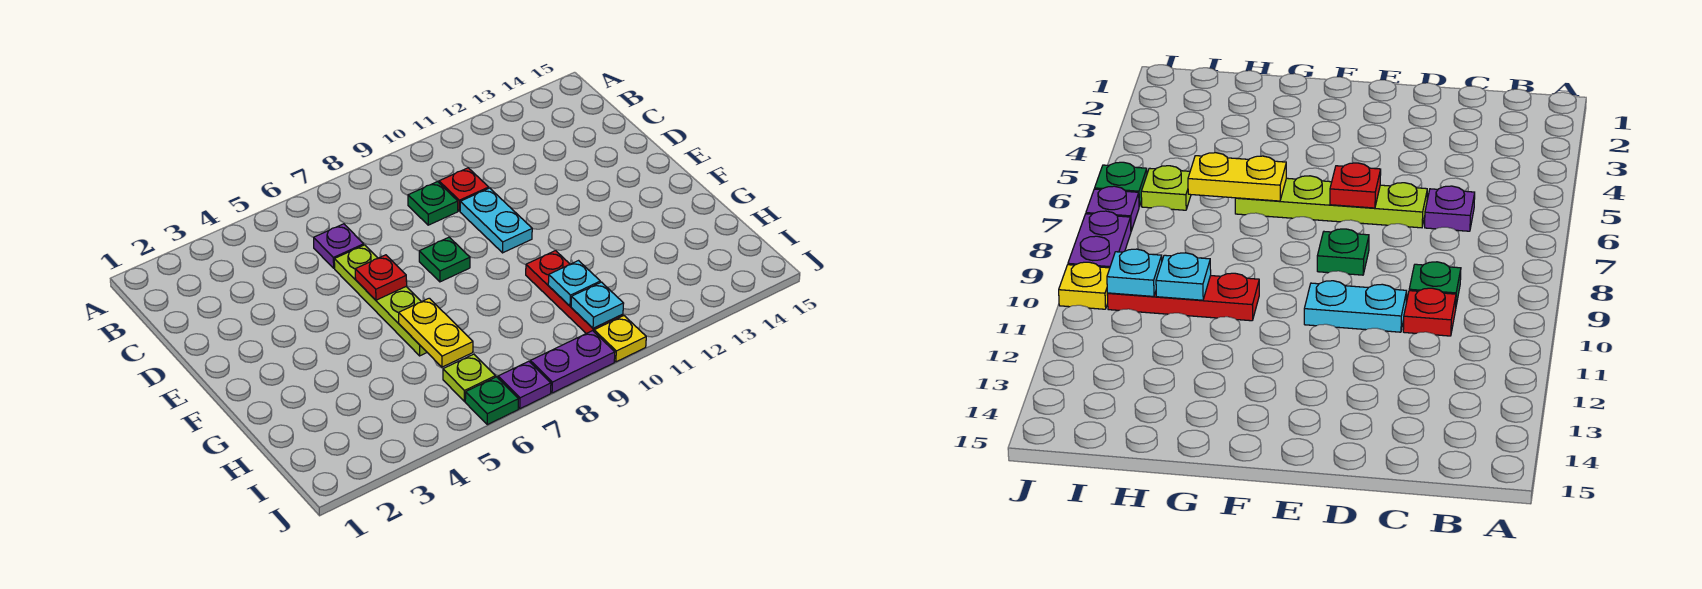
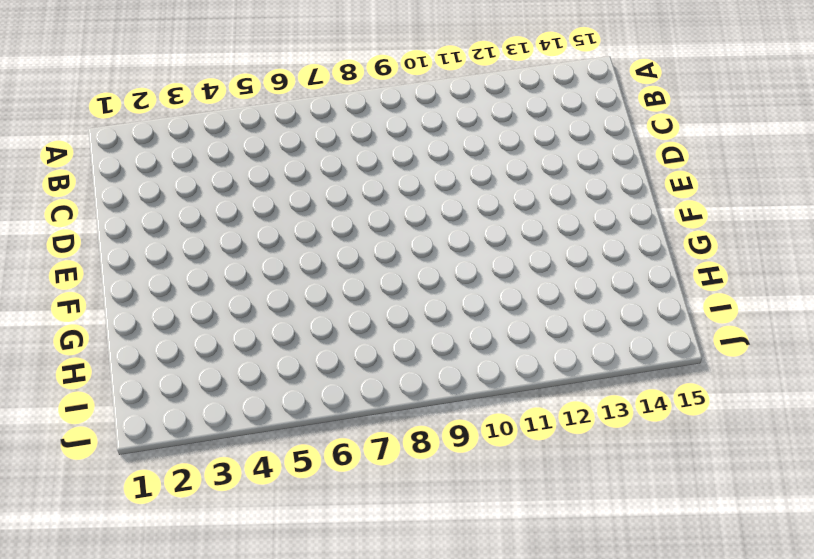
none -> purple plate C6 level 1
none -> green plate C9 level 1
none -> red plate C10 level 1

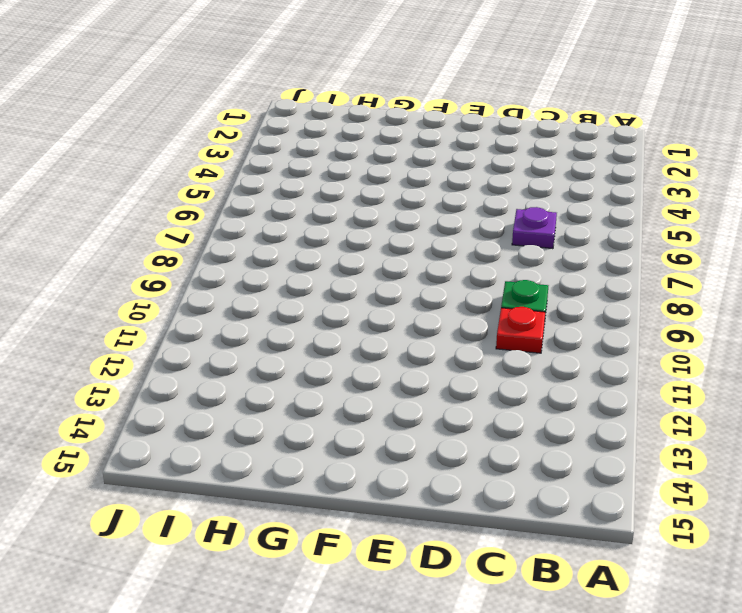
none -> lime plate D6:G6 level 1
none -> cyan plate D10:E10 level 1
none -> green plate E8 level 1

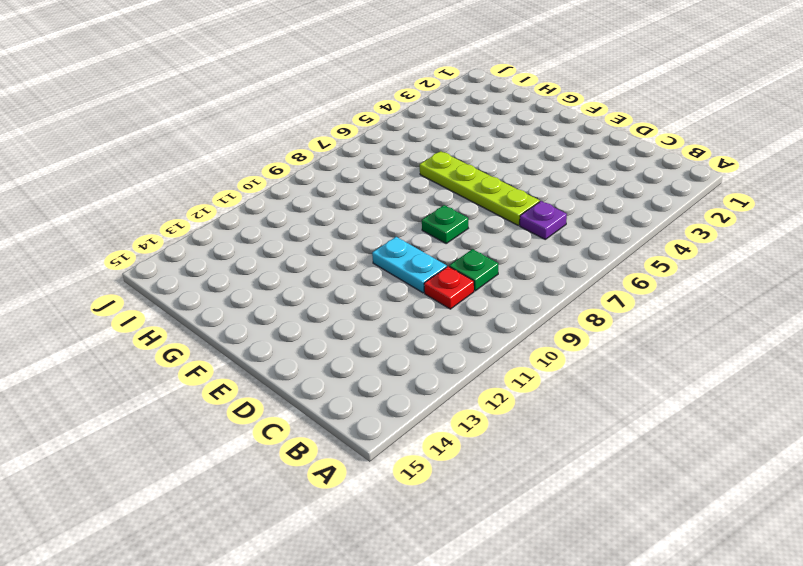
none -> red plate G10:I10 level 1
none -> lime plate I6 level 1
none -> green plate J6 level 1

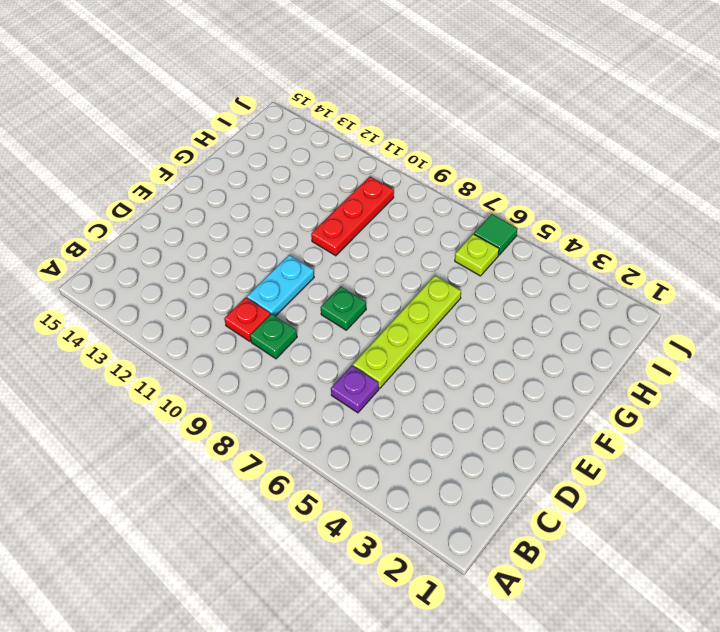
green tile J6 level 1 -> green plate J6 level 1
none -> purple plate J7 level 1
none -> purple plate J8:J9 level 1
none -> yellow plate J10 level 1

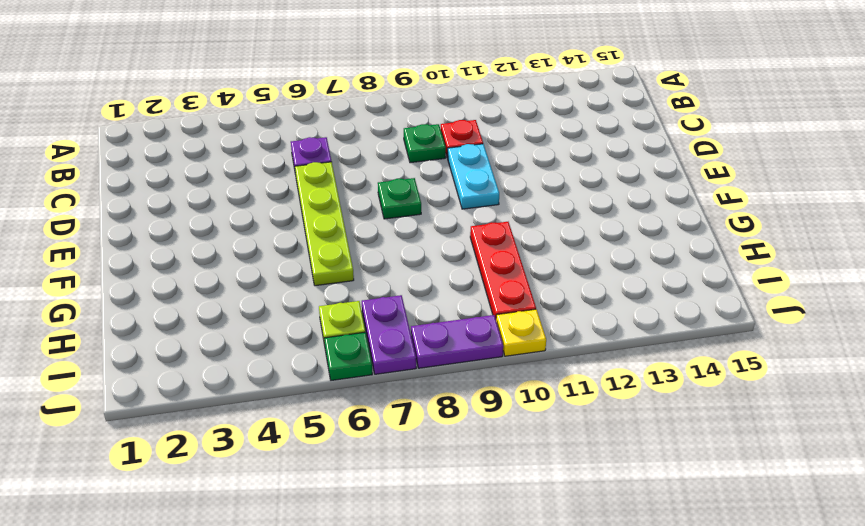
purple plate I7:J7 level 1 -> purple plate J7 level 1
none -> red plate E6 level 2
none -> yellow plate G6:H6 level 2
none -> cyan plate H10 level 2

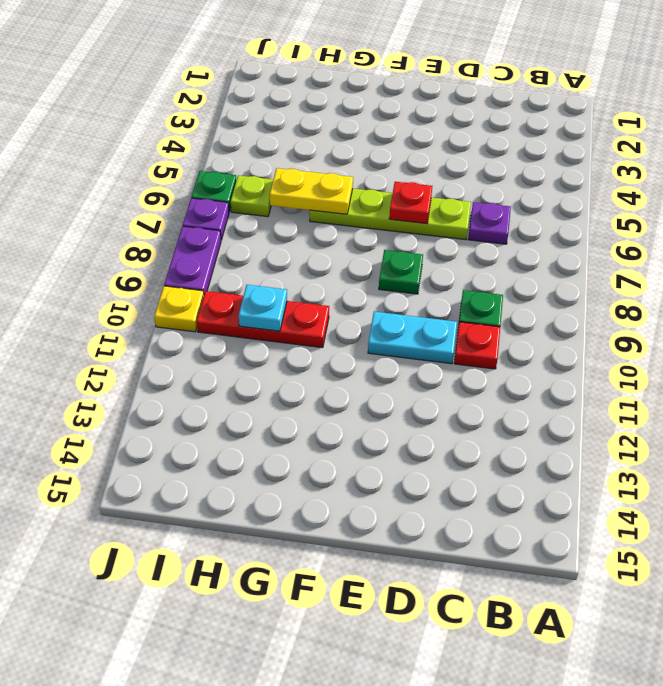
none -> cyan plate I10 level 2

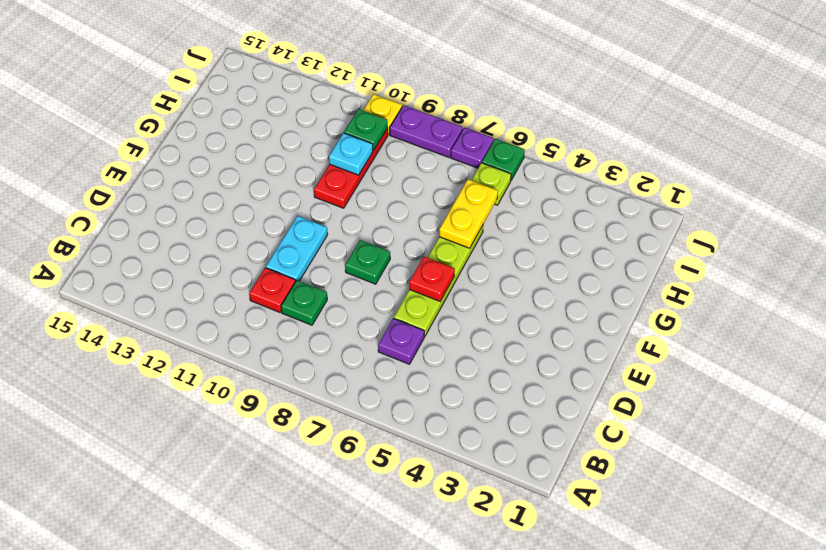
green plate I10 level 2 -> cyan plate I10 level 2

